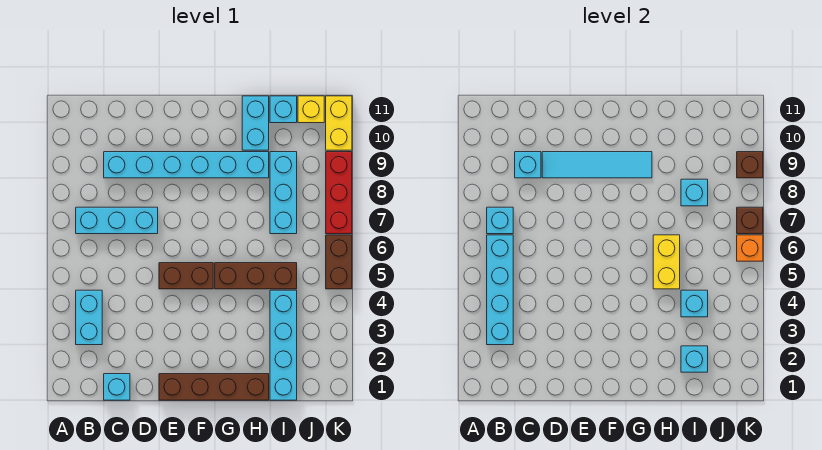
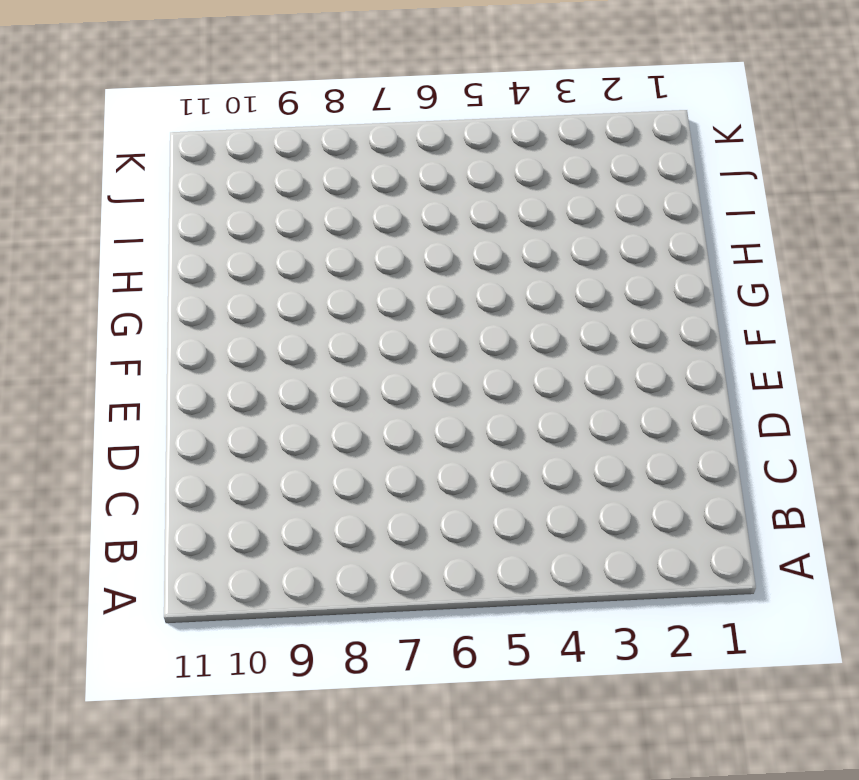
none -> cyan brick B3:B4 level 1
none -> cyan brick B7:D7 level 1
none -> cyan brick C1 level 1

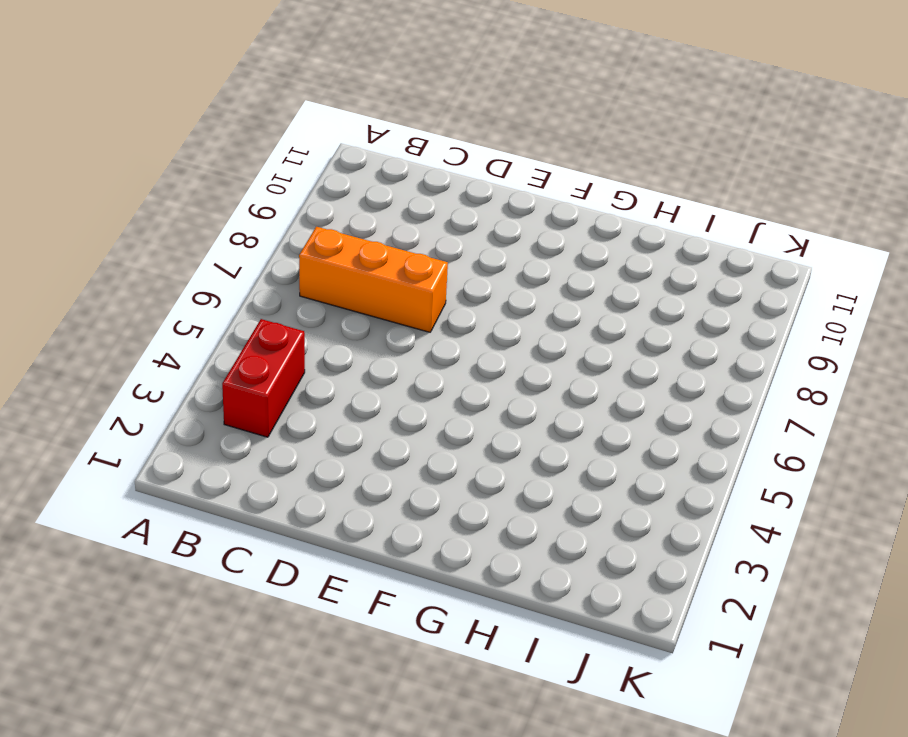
red brick B3:B4 level 1 -> cyan brick B3:B4 level 1
orange brick B7:D7 level 1 -> cyan brick B7:D7 level 1
none -> cyan brick C1 level 1
none -> cyan brick C9:H9 level 1
none -> brown brick E1:H1 level 1

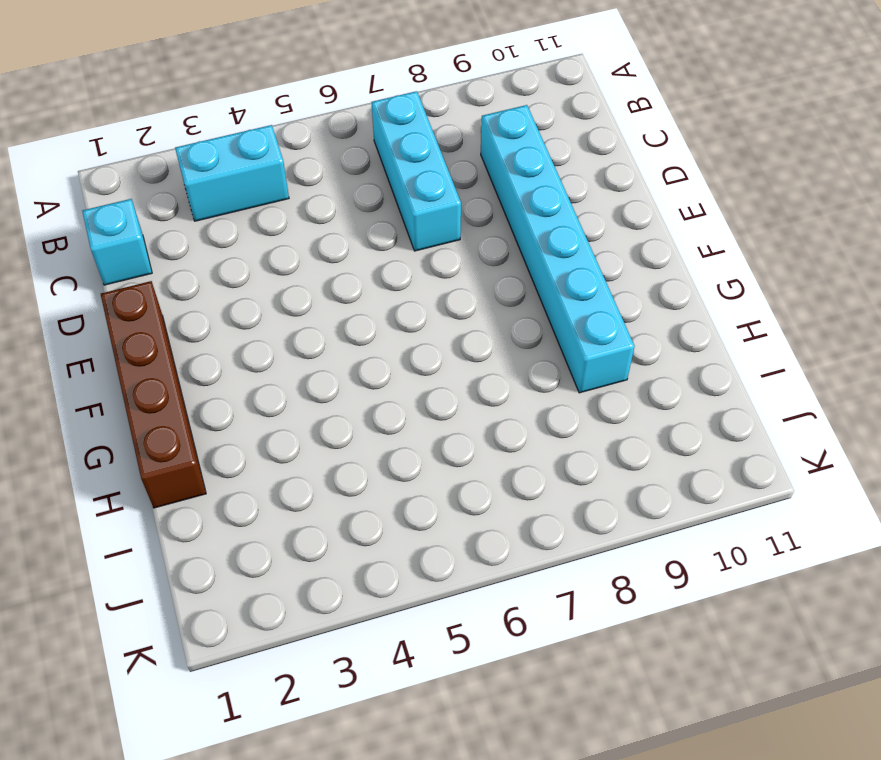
none -> brown brick E5:F5 level 1
none -> brown brick G5:I5 level 1
none -> cyan brick H10:H11 level 1

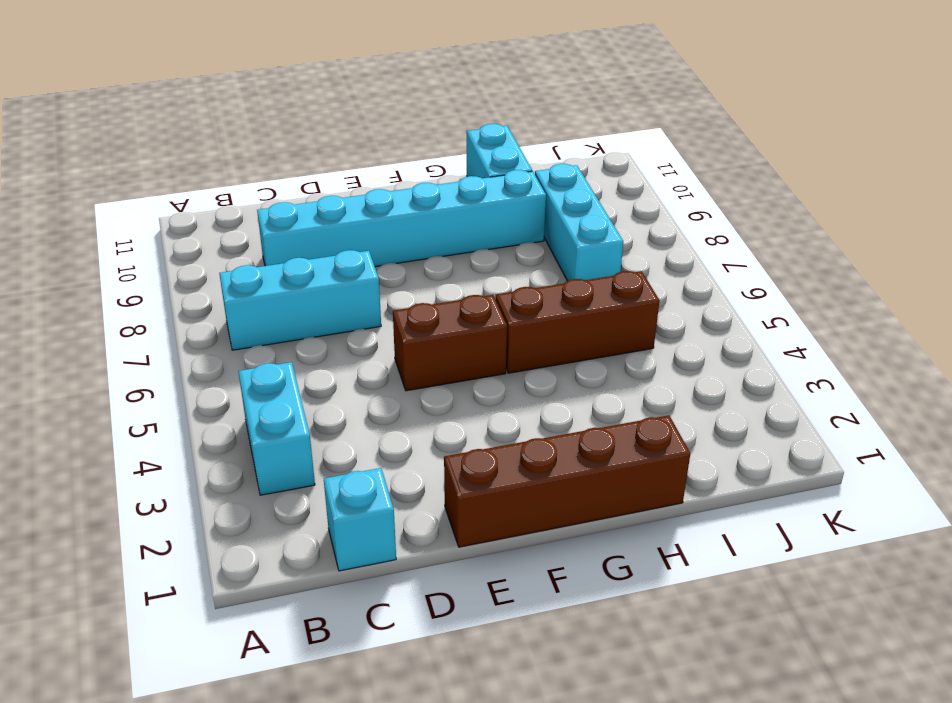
none -> cyan brick I1:I4 level 1
none -> cyan brick I11 level 1
none -> yellow brick J11 level 1

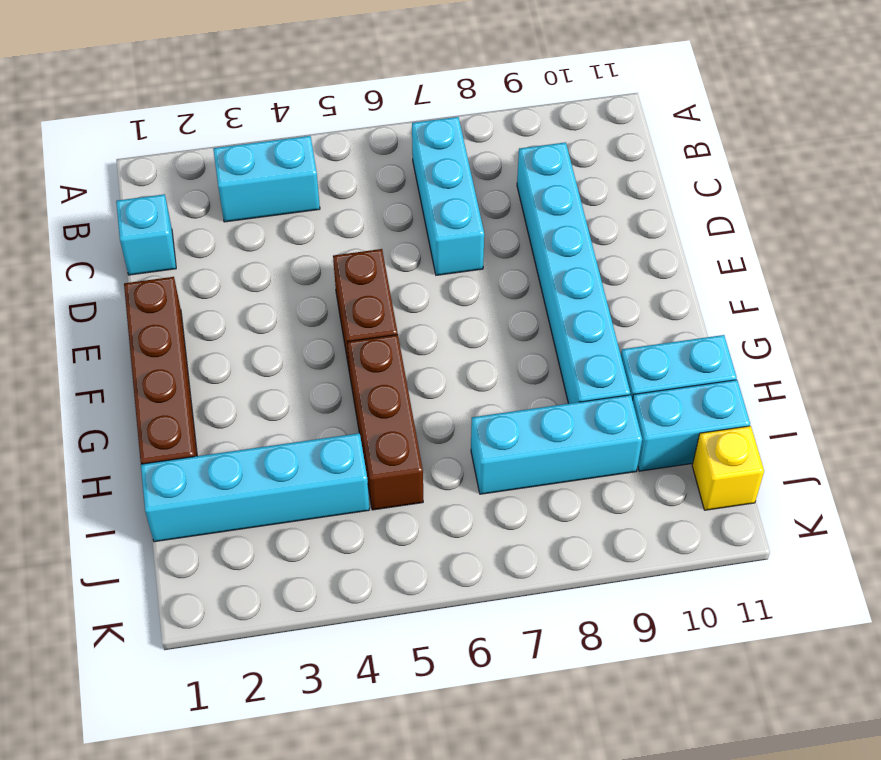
cyan brick I10:I11 level 1 -> cyan brick I11 level 1
none -> brown brick K5:K6 level 1
none -> red brick K7:K9 level 1
none -> yellow brick K10:K11 level 1

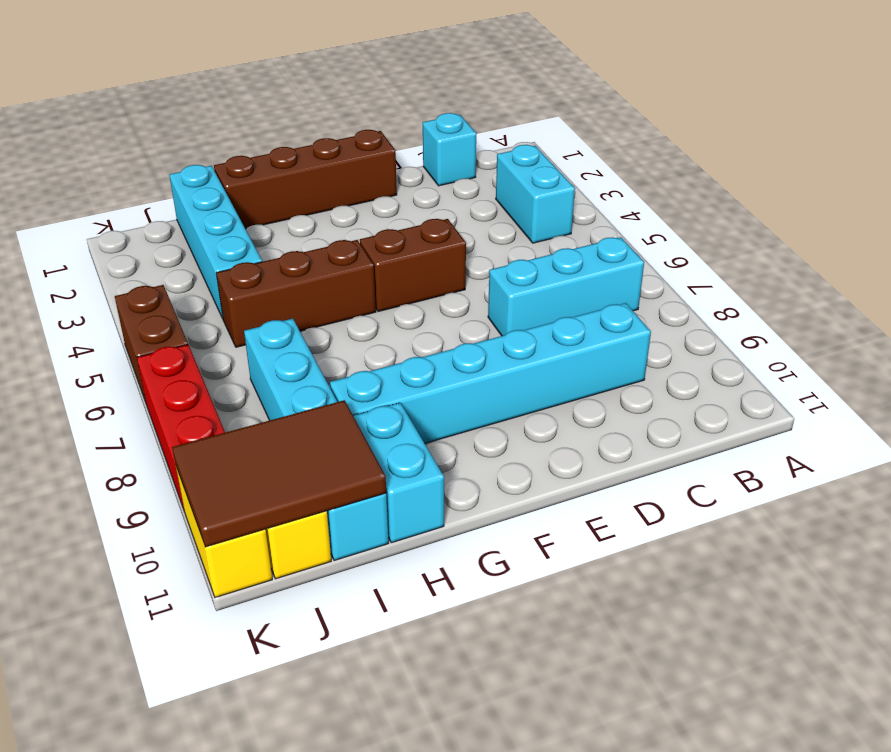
brown tile I10:K11 level 2 -> none
none -> cyan brick B3:B6 level 2
none -> cyan brick B7 level 2
none -> cyan brick C9 level 2

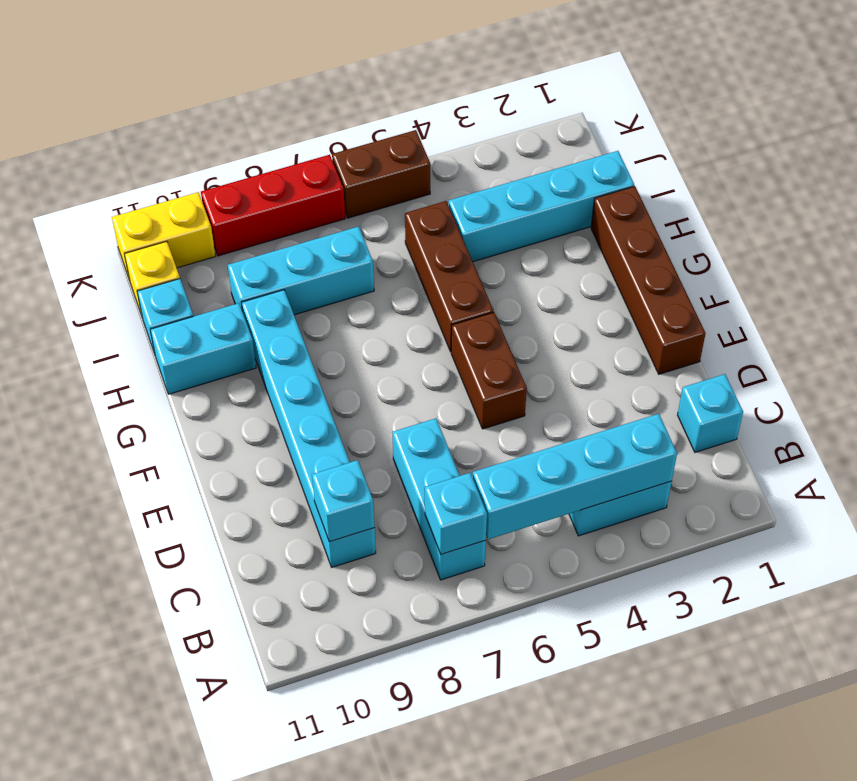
none -> cyan tile D9:G9 level 2
none -> yellow brick H5:H6 level 2
none -> cyan brick I2 level 2

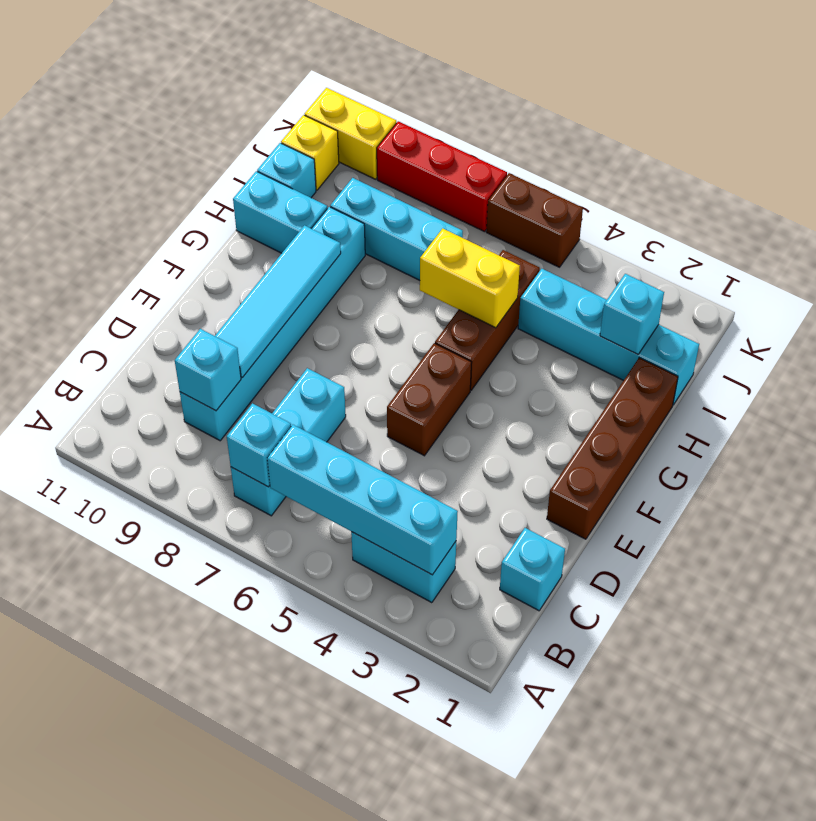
none -> cyan brick I4 level 2
none -> cyan brick I8 level 2
none -> orange brick K6 level 2

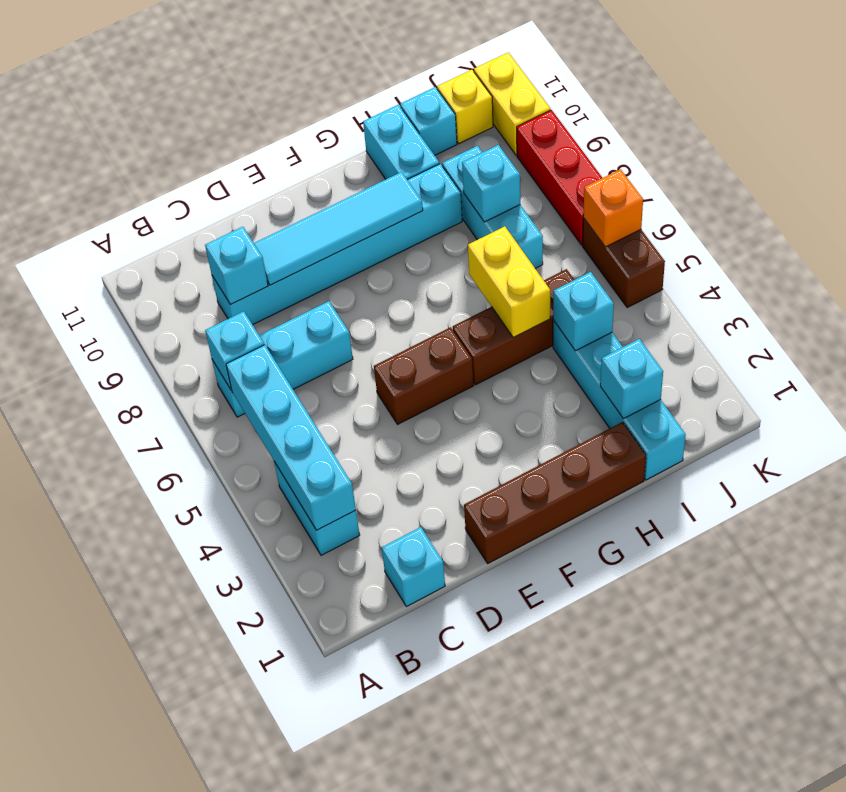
none -> brown brick K7 level 2
none -> brown brick K9 level 2

